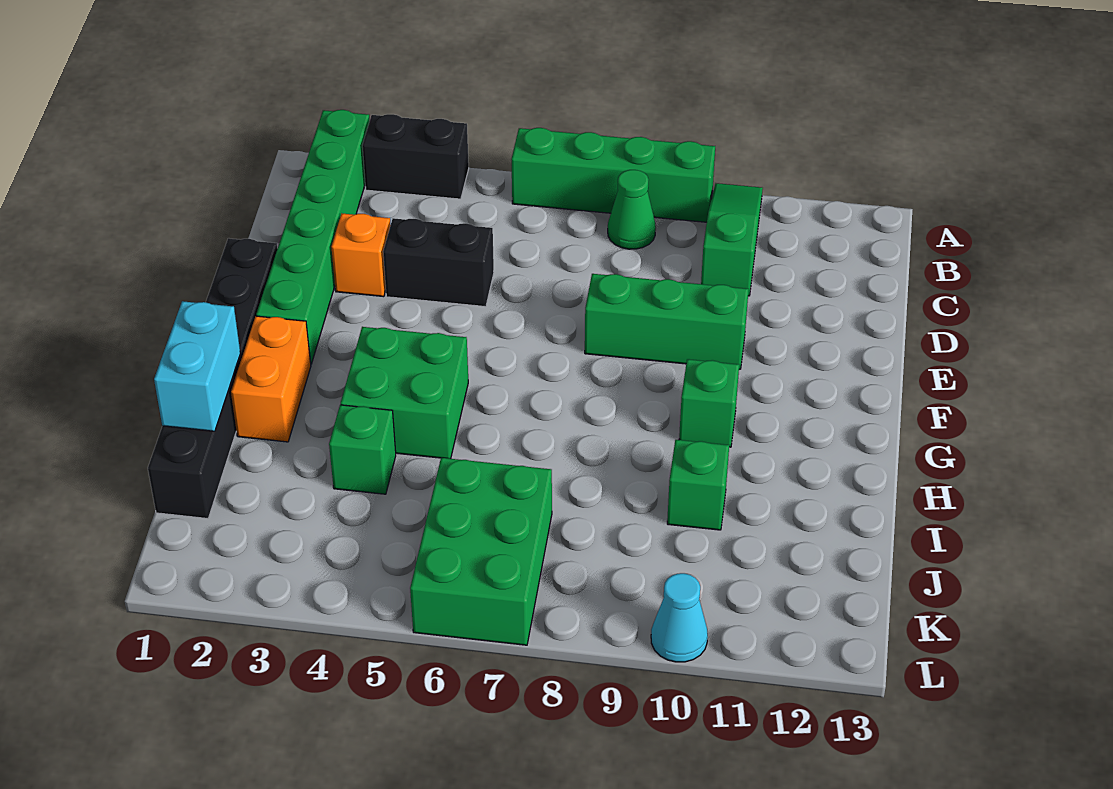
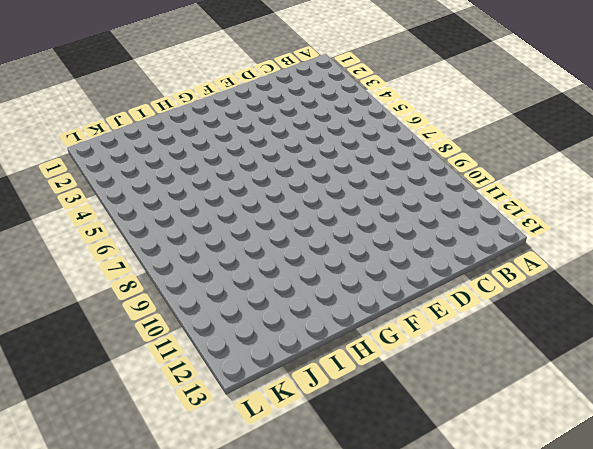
none -> green brick A2:F2 level 1
none -> black brick A3:A4 level 1
none -> green brick A6:A9 level 1

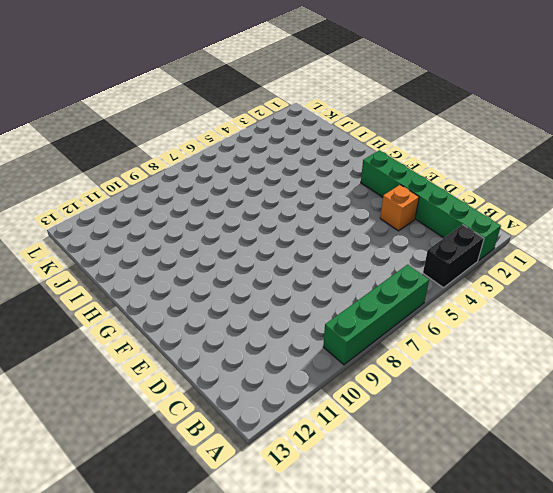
none -> green slope A10:C10 level 1 top C
none -> green cone B8 level 1
none -> black brick D4:D5 level 1

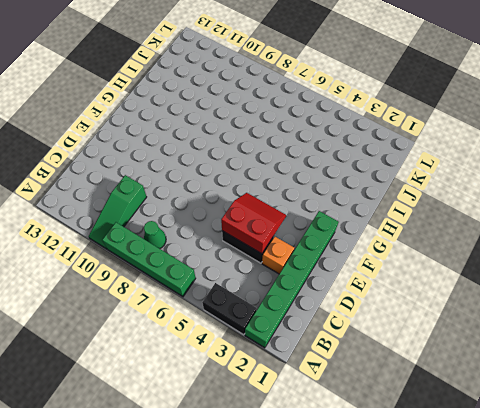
red slope D4:E5 level 2 top D -> none
none -> black brick E1:J1 level 1
none -> green brick E8:E10 level 1
none -> orange brick G2:H2 level 1

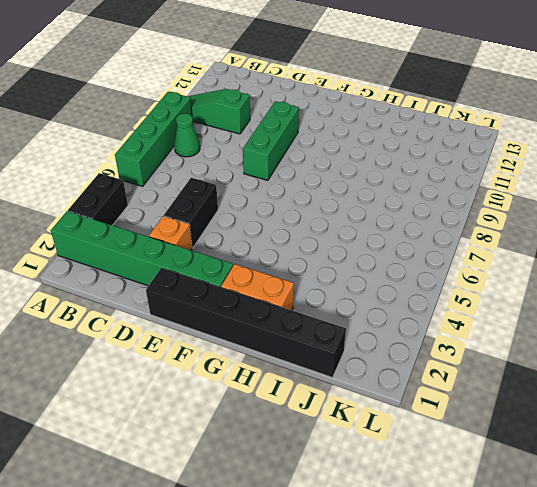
none -> green brick G4:H5 level 1
none -> green brick G10 level 1
none -> green brick I4 level 1

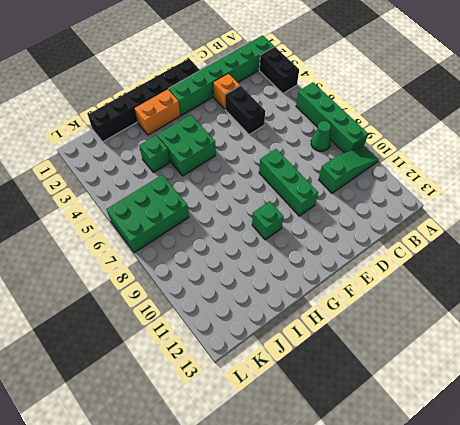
none -> green brick I10 level 1
none -> cyan cone L10 level 1
none -> cyan brick H1:I1 level 2

